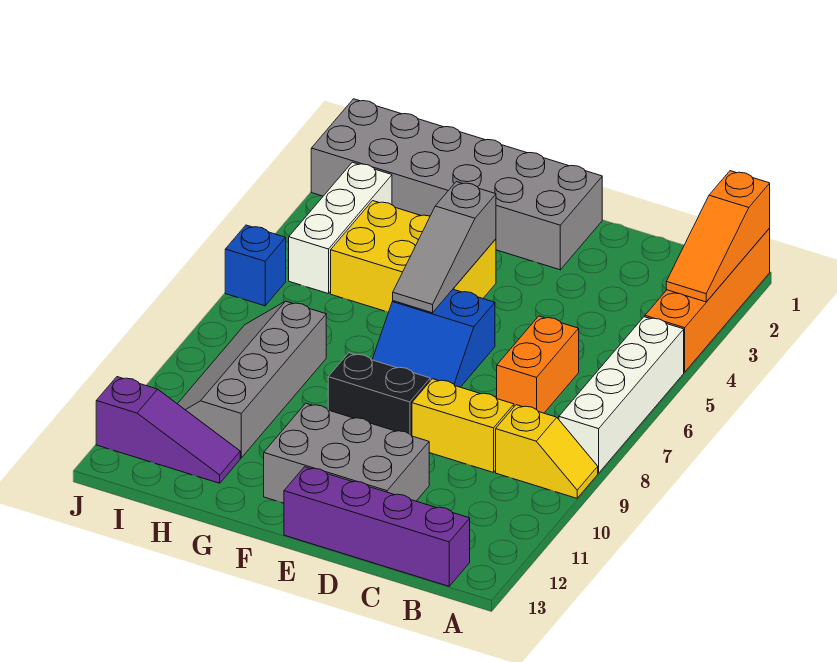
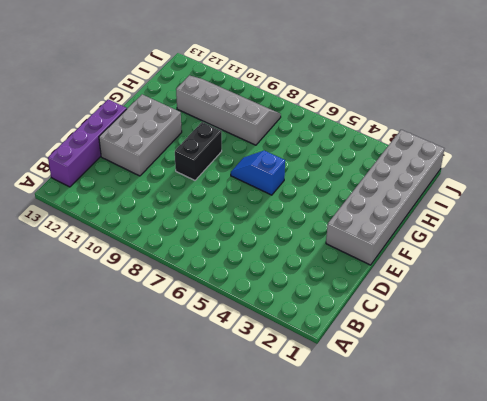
blue slope F6:F7 level 1 top 6 -> blue slope E6:F7 level 1 top 6
none -> orange brick A1:A4 level 1
none -> white brick A5:A8 level 1
none -> yellow slope A9:B9 level 1 top B

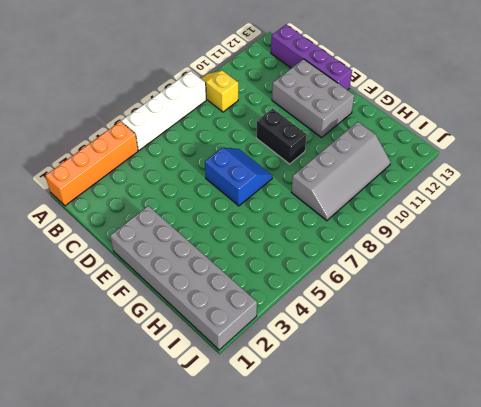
none -> orange brick C6:C7 level 1
none -> yellow brick C9:D9 level 1
none -> yellow brick F4:H5 level 1

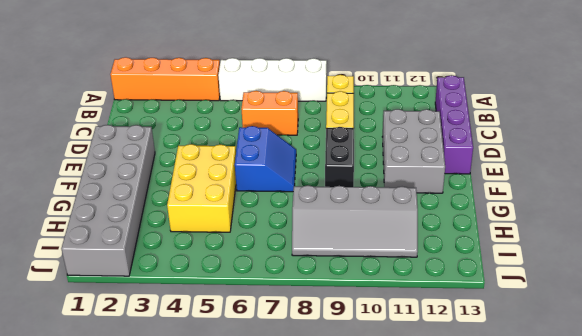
none -> purple slope H12:J12 level 1 top J
none -> white brick I3:I5 level 1
none -> blue brick J6 level 1

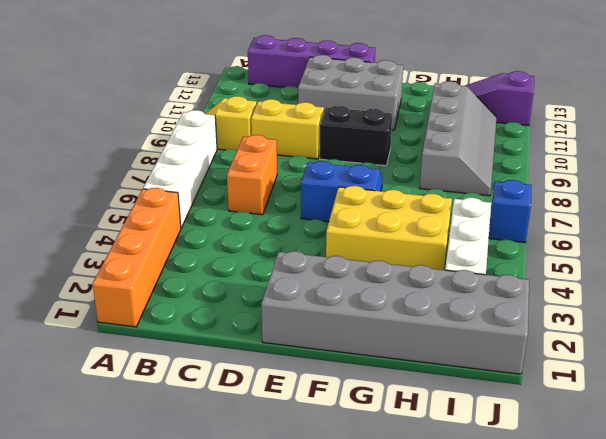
none -> orange slope A1:A3 level 2 top 1
none -> grey slope F4:F6 level 2 top 4

